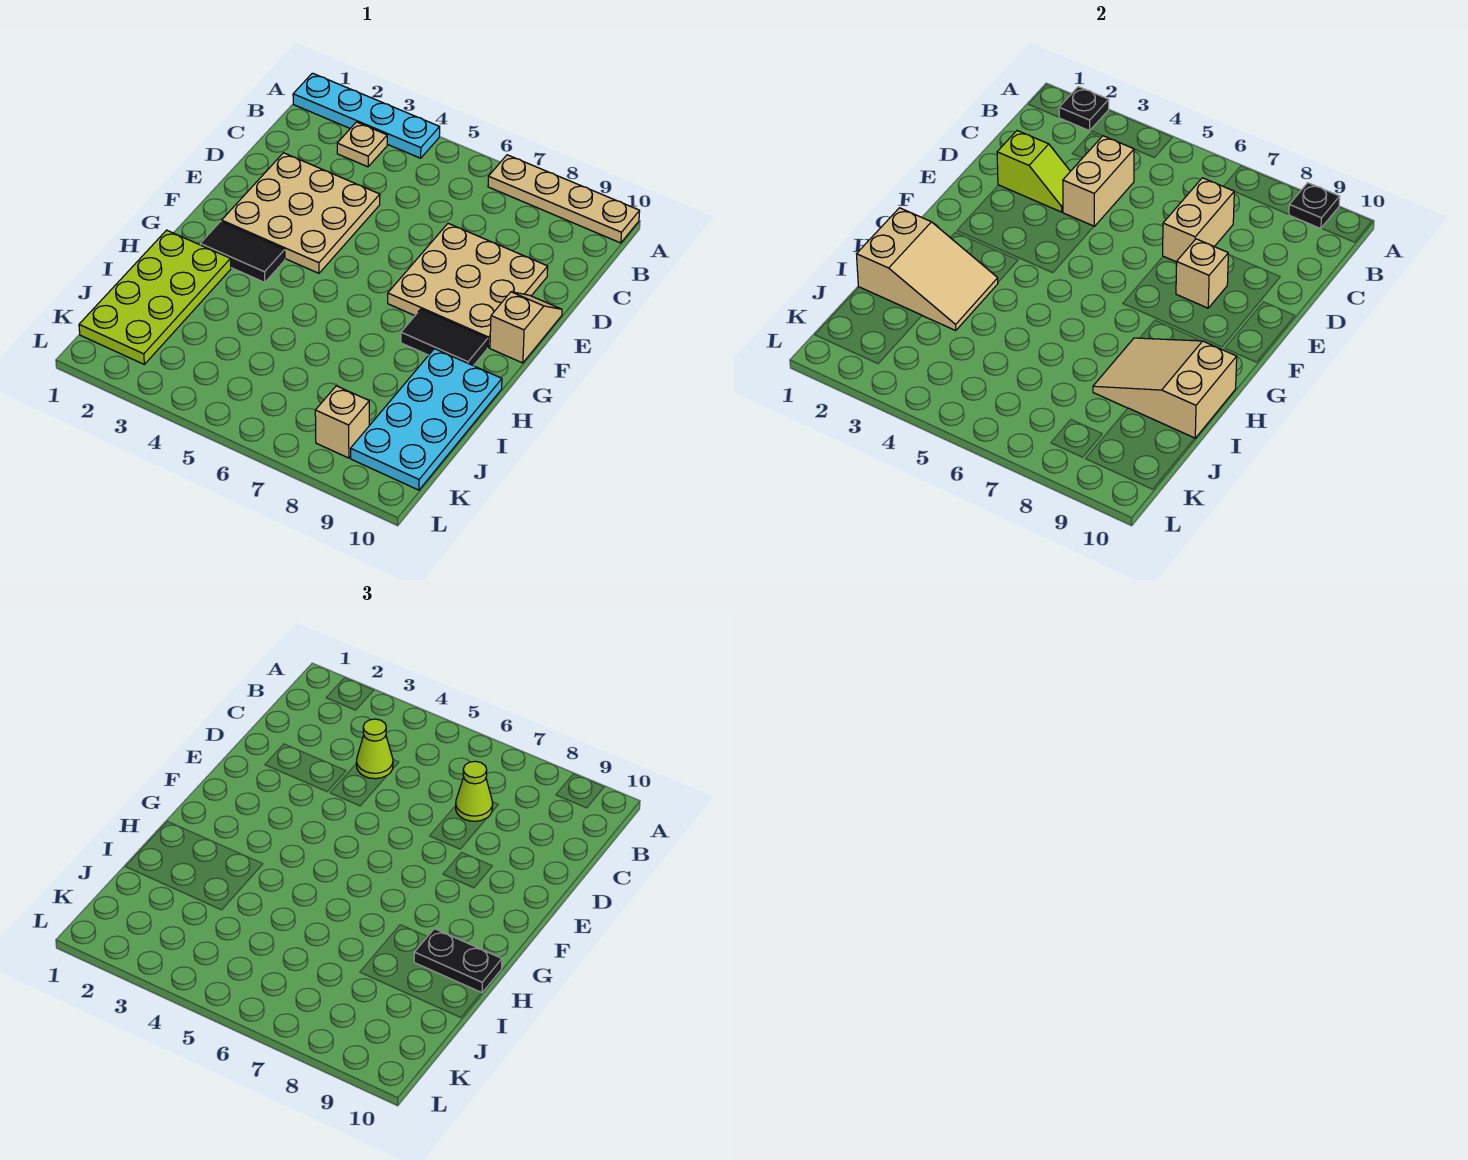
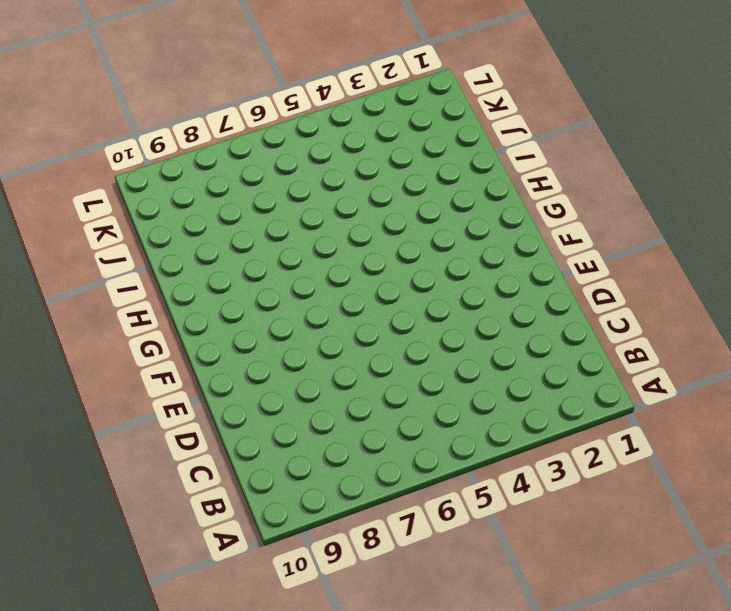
none -> cyan plate A1:A4 level 1
none -> tan plate A7:A10 level 1
none -> tan plate B3 level 1

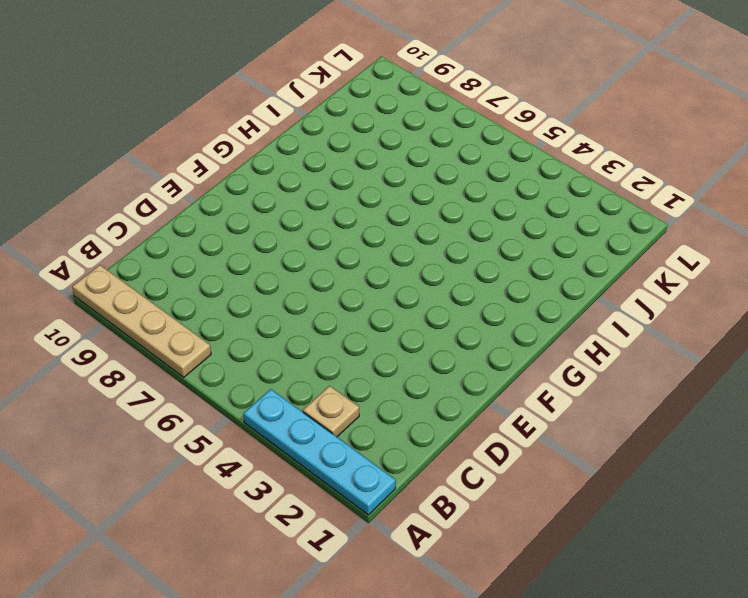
none -> tan plate D2:F4 level 1
none -> tan plate D7:F9 level 1
none -> tan slope E10:F10 level 1 top F

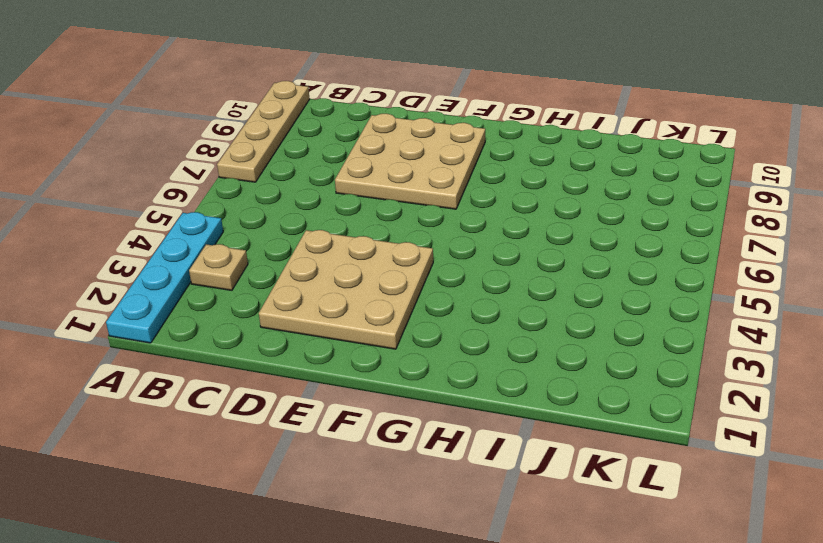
none -> tan slope E10:F10 level 1 top F
none -> black tile G2:G3 level 1
none -> black tile G8:G9 level 1

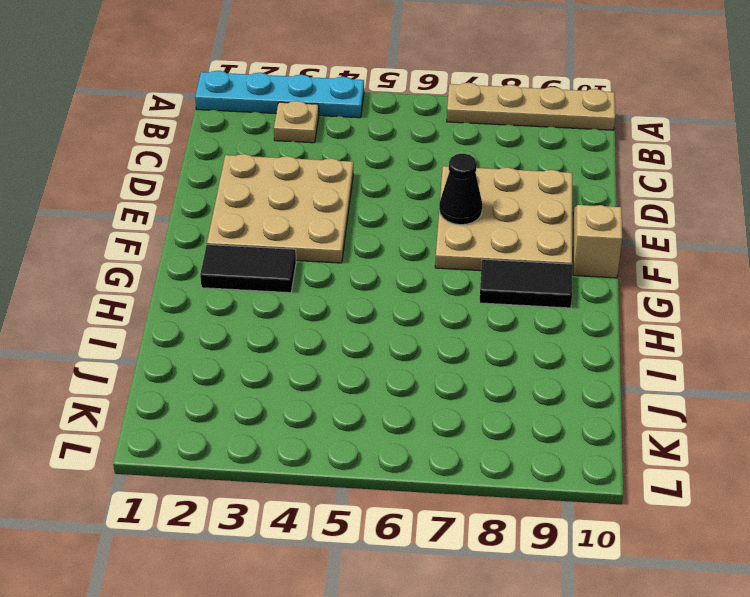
black cone E7 level 2 -> none
none -> lime plate H1:K2 level 1
none -> cyan plate H9:K10 level 1
none -> tan brick K8 level 1

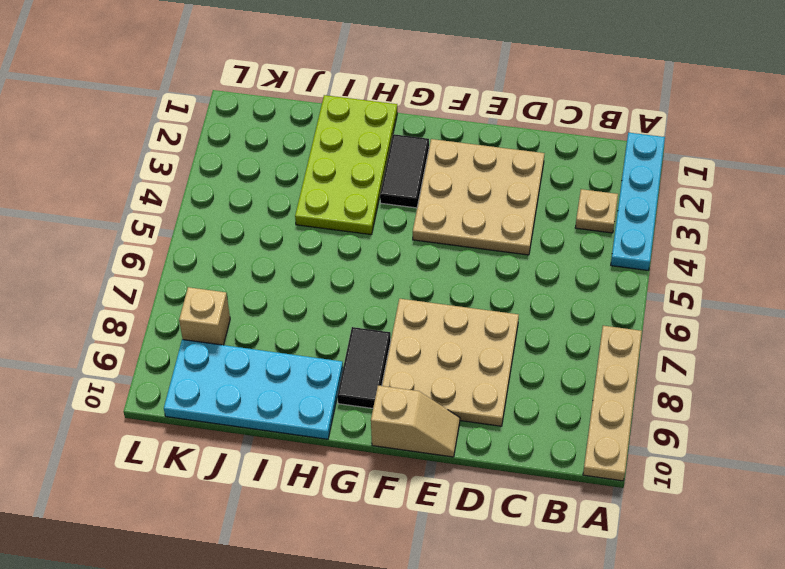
lime plate H1:I4 level 1 -> lime plate H1:K2 level 1
none -> black plate A2 level 2
none -> black plate A9 level 2
none -> tan brick C4:D4 level 2

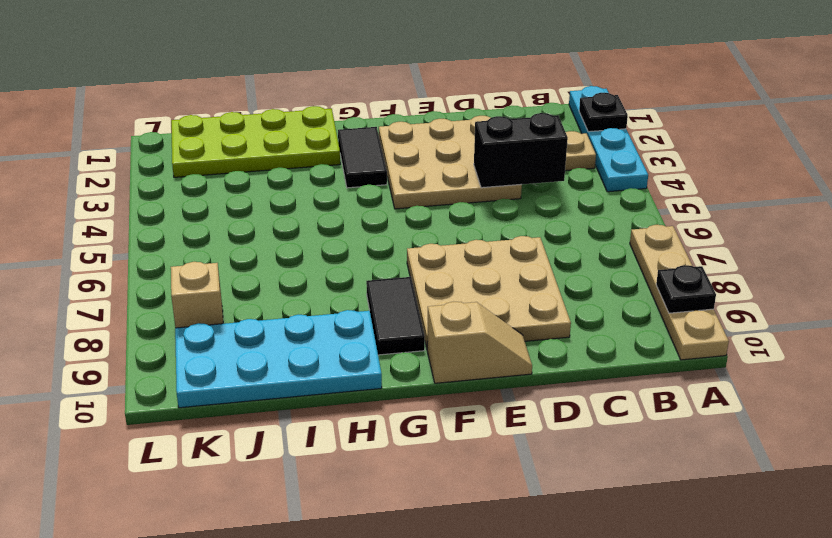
black brick C4:D4 level 2 -> tan brick C4:D4 level 2
none -> tan brick C7:D7 level 2
none -> lime slope D2:D3 level 2 top 2
none -> tan brick E8 level 2

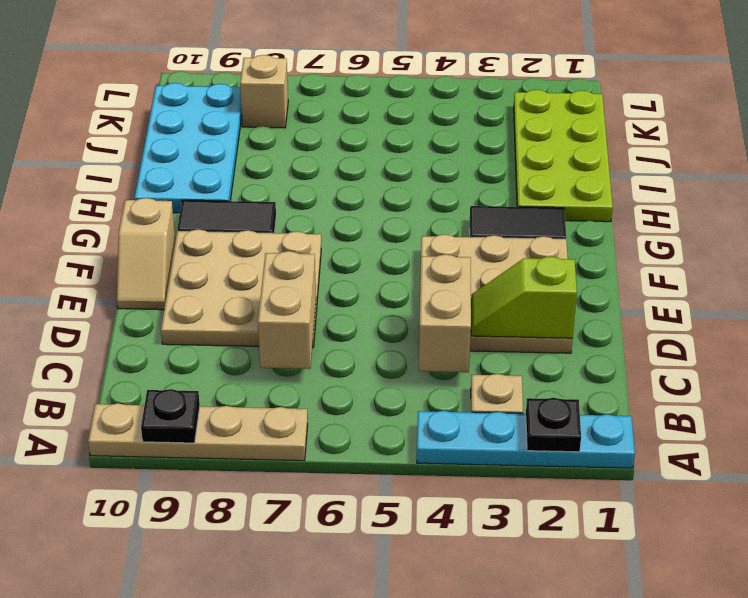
none -> tan brick E8 level 2
none -> tan slope H1:I3 level 2 top 1
none -> tan slope H8:I10 level 2 top 10

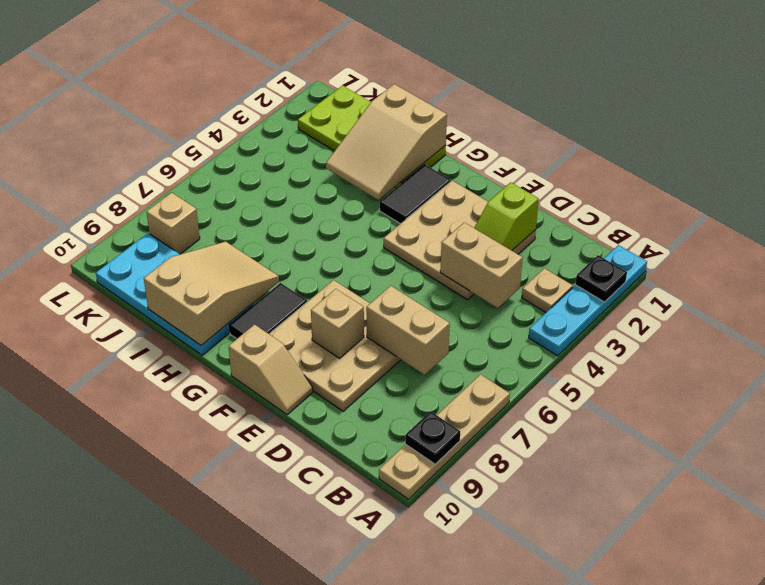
none -> lime cone C4 level 3
none -> lime cone C7 level 3
none -> black plate H9:H10 level 3

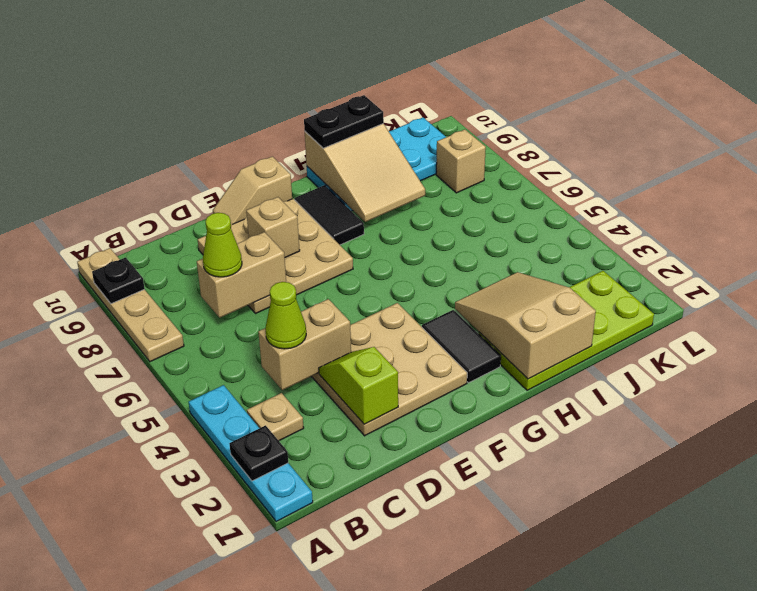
black plate H10:I10 level 3 -> black plate H9:H10 level 3

